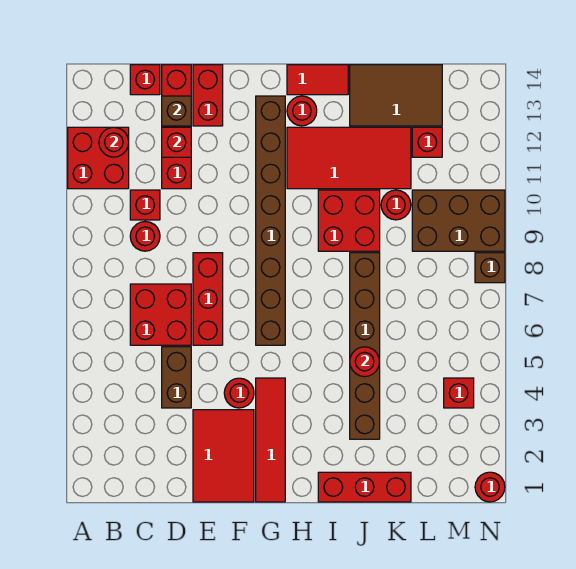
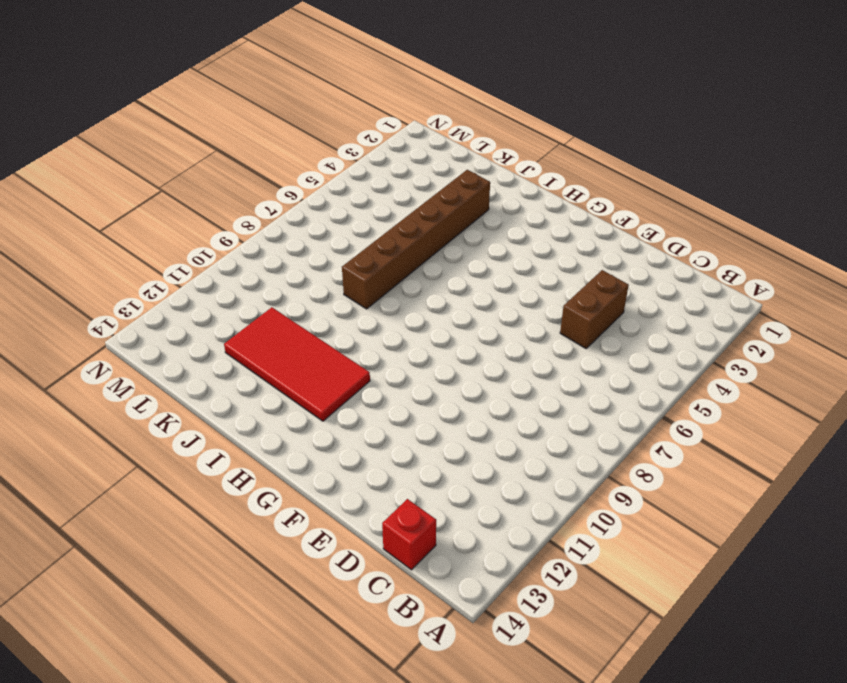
none -> red brick A11:B12 level 1
none -> red brick C6:D7 level 1
none -> red round brick C9 level 1
none -> red brick C10 level 1

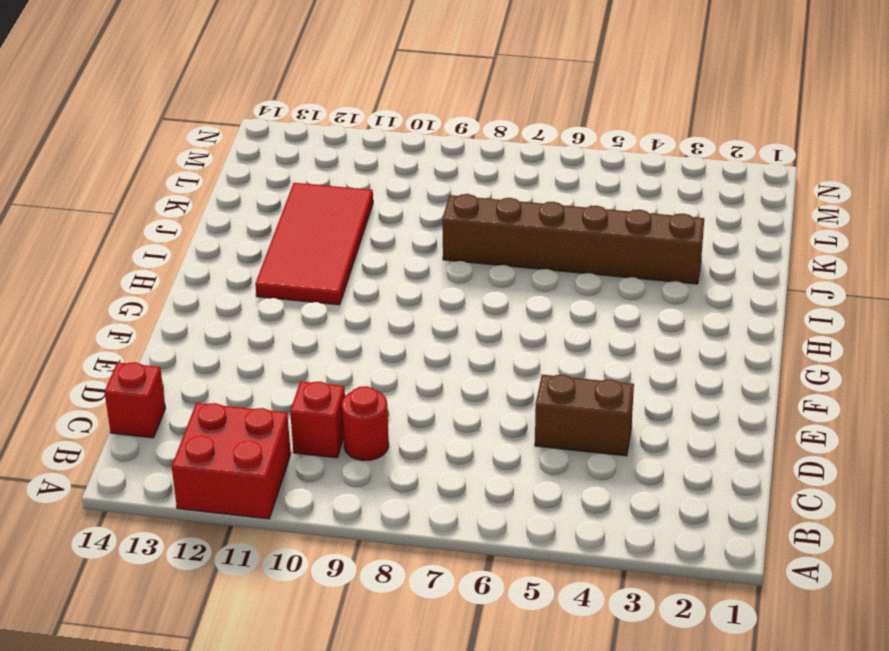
none -> red brick C6:D7 level 1
none -> red brick D11:D14 level 1
none -> red tile E1:F3 level 1
none -> red brick E6:E8 level 1

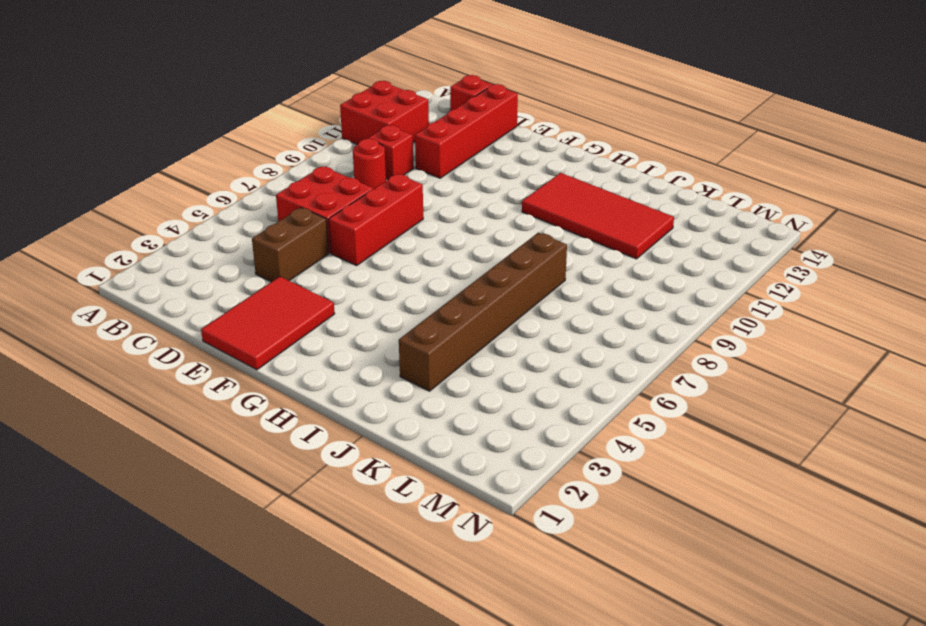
none -> red brick E13:E14 level 1
none -> red round brick F4 level 1
none -> red tile G1:G4 level 1
none -> brown brick G6:G13 level 1

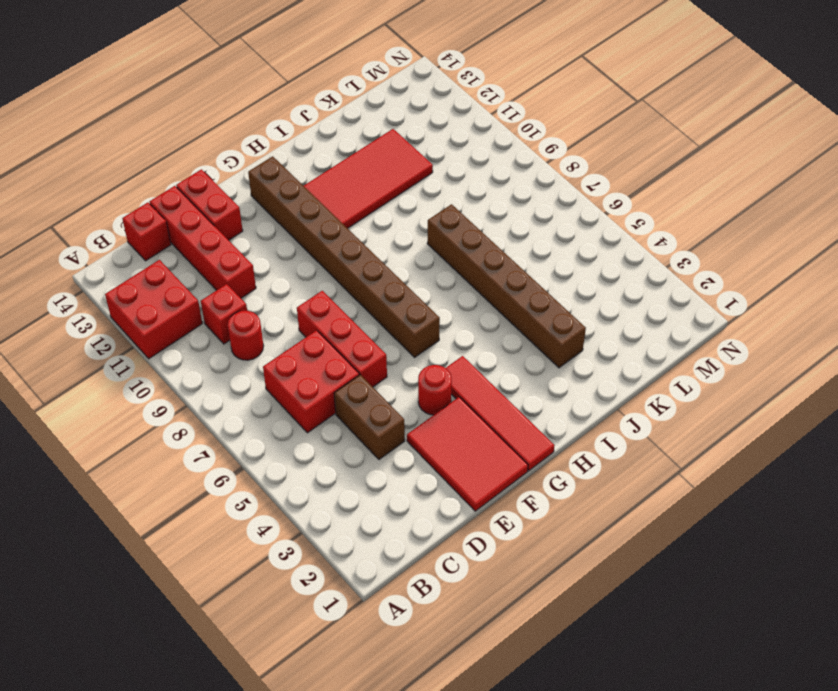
none -> red round brick H13 level 1
none -> red tile H14:I14 level 1
none -> red brick I1:K1 level 1
none -> red brick I9:J10 level 1

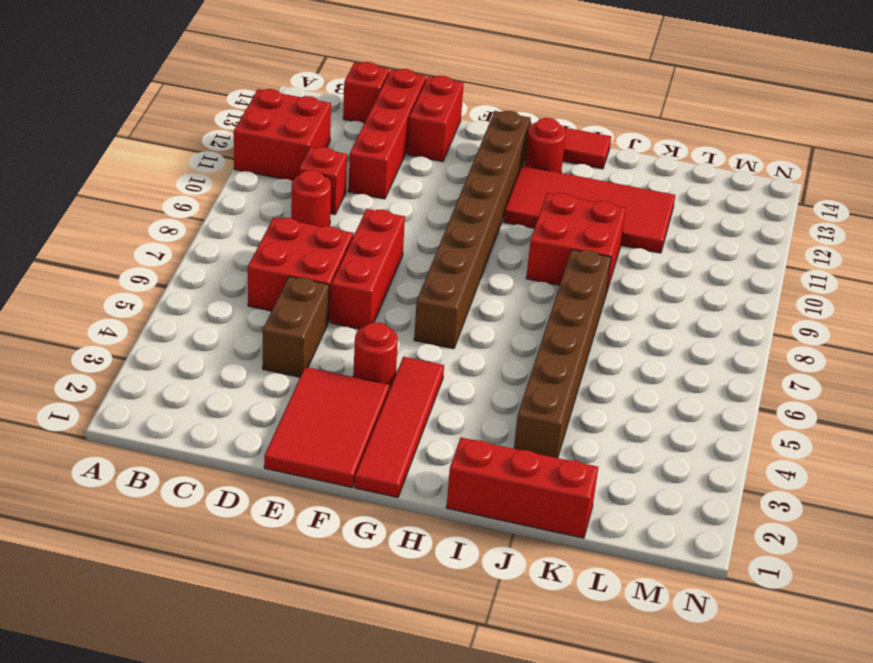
none -> brown tile J13:L14 level 1
none -> red round brick K10 level 1
none -> brown brick L9:N10 level 1
none -> red brick L12 level 1

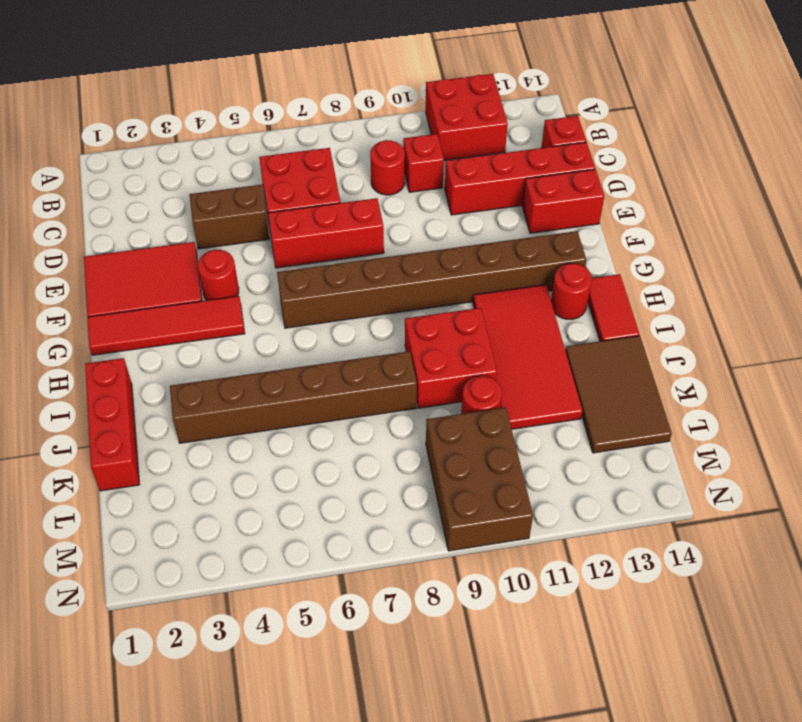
none -> red brick L12 level 1
none -> red brick M4 level 1
none -> red round brick N1 level 1
none -> brown brick N8 level 1

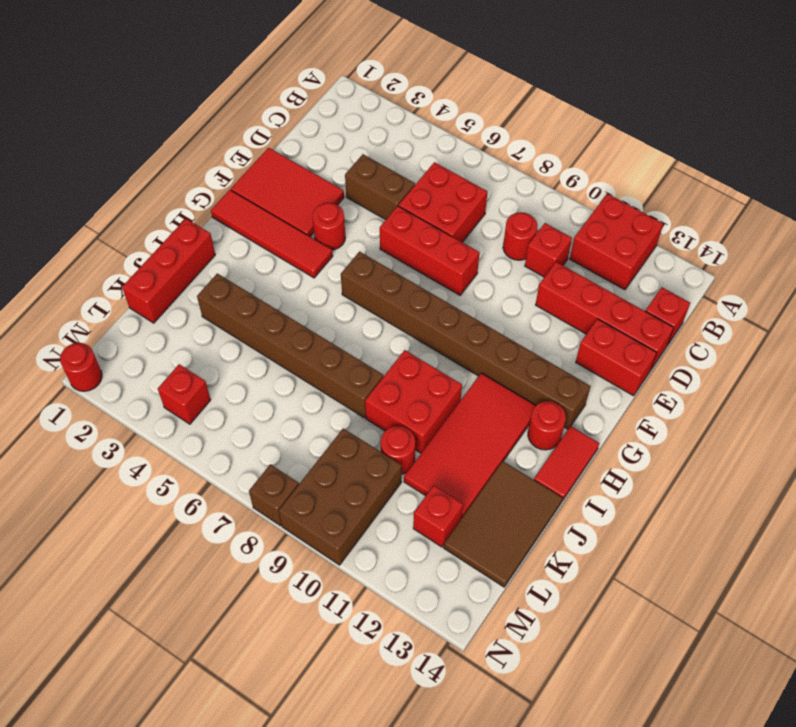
none -> red round brick B12 level 2
none -> red brick D12 level 2
none -> brown brick D13 level 2
none -> red round brick J5 level 2

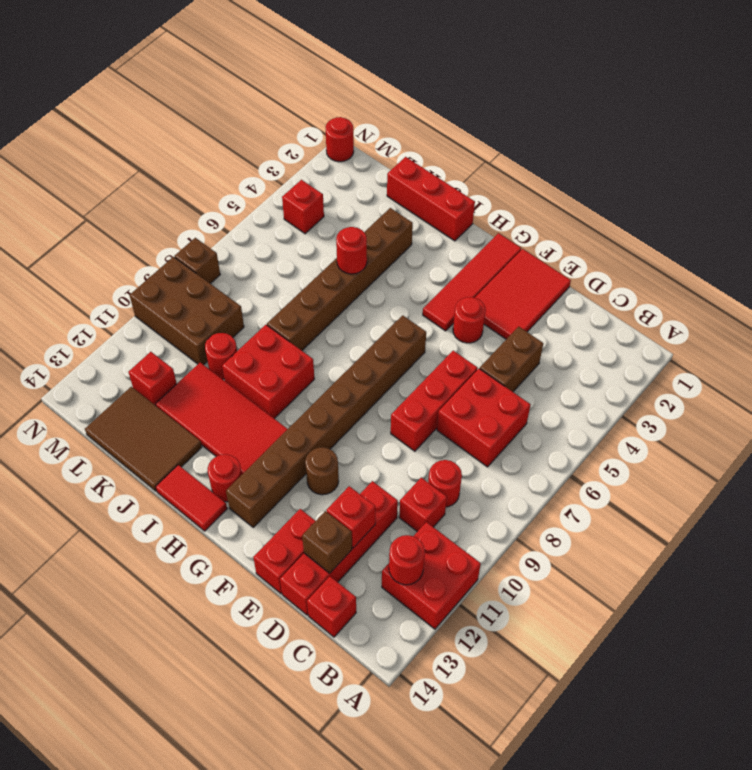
brown round brick F11 level 1 -> none

